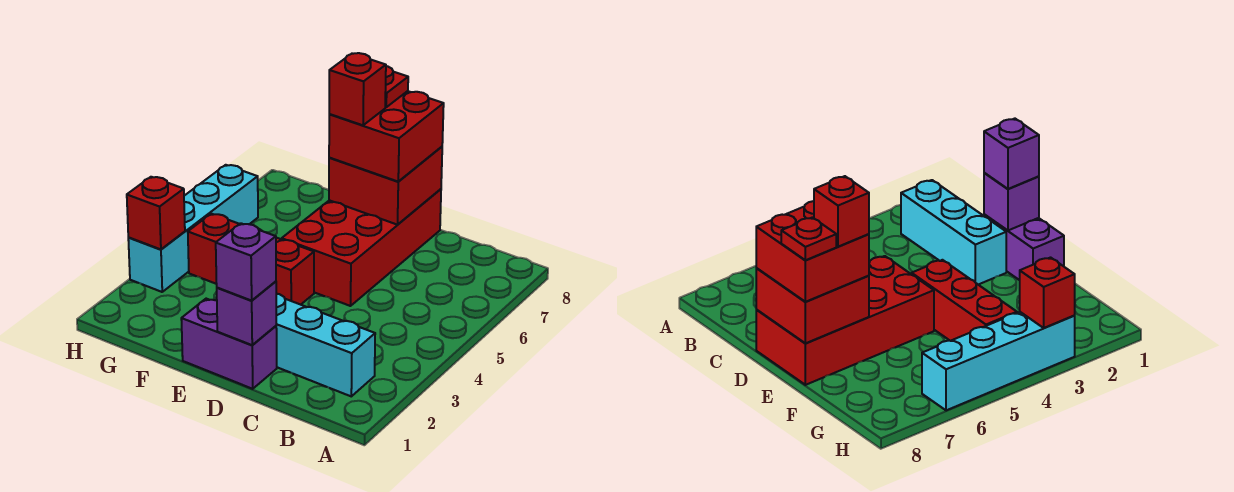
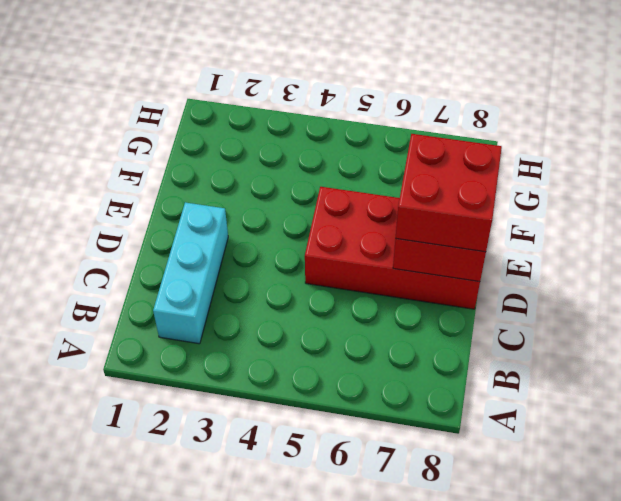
none -> purple brick D1:E1 level 1
none -> red brick E4:G4 level 1
none -> cyan brick H3:H6 level 1

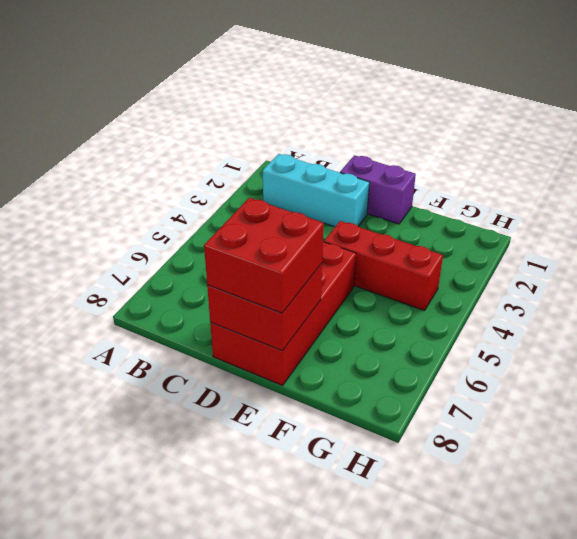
none -> cyan brick H3:H6 level 1
none -> purple brick D1 level 2
none -> red brick H3 level 2

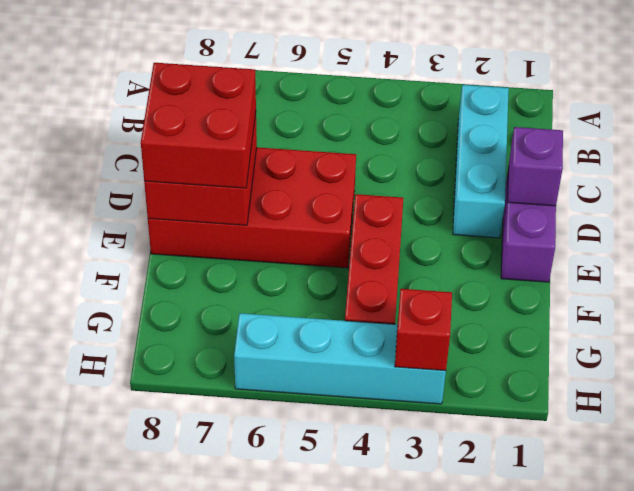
none -> purple brick D1 level 3
none -> red brick E7 level 4
none -> red plate E8 level 4

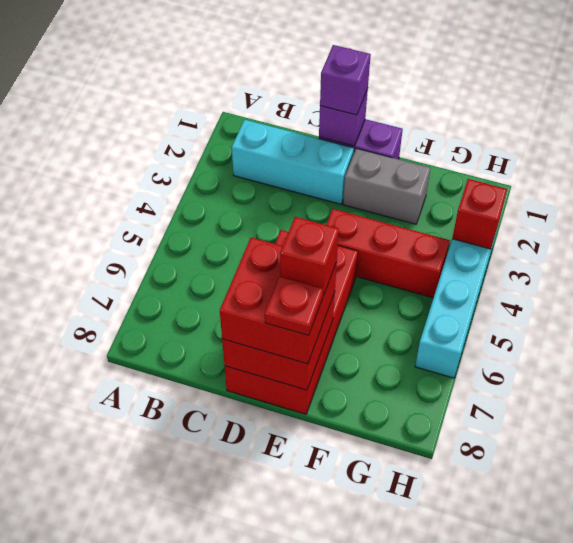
grey brick E2:F2 level 1 -> none

